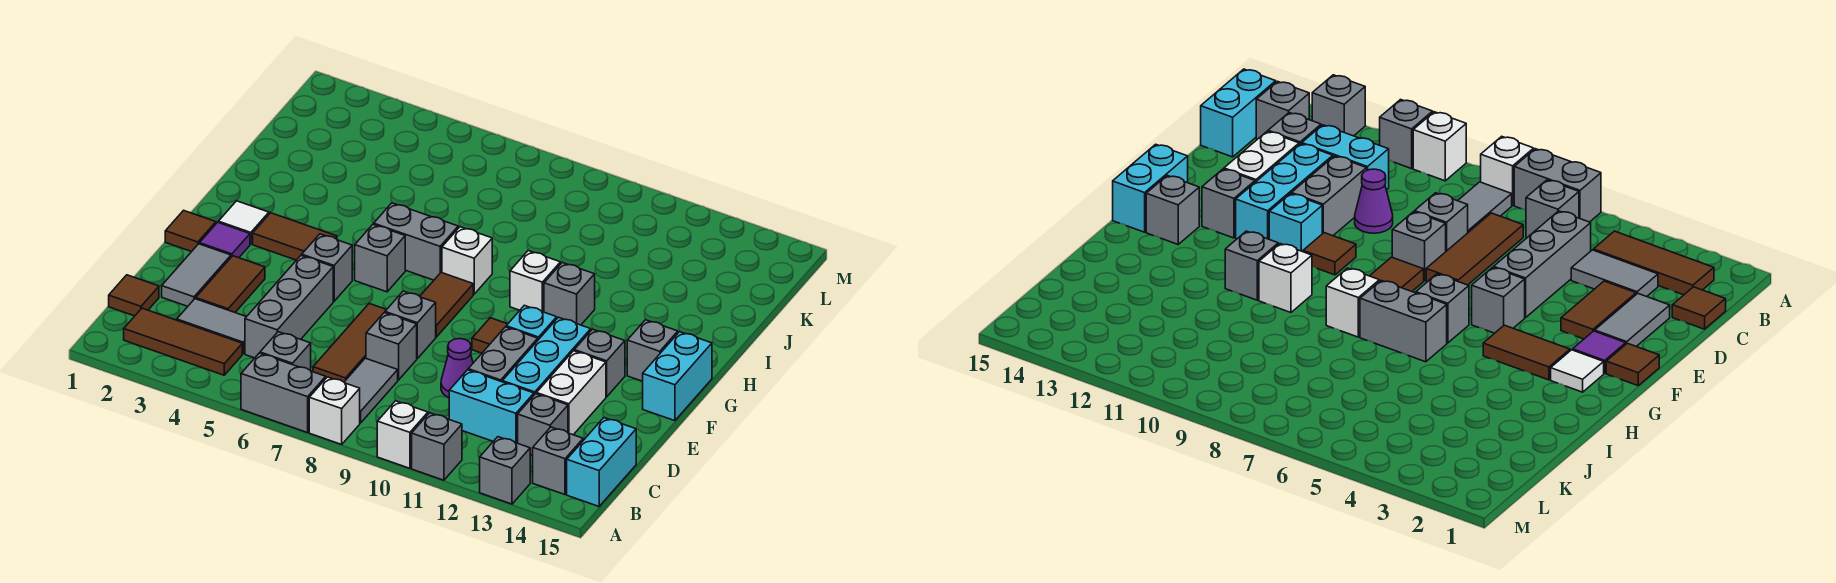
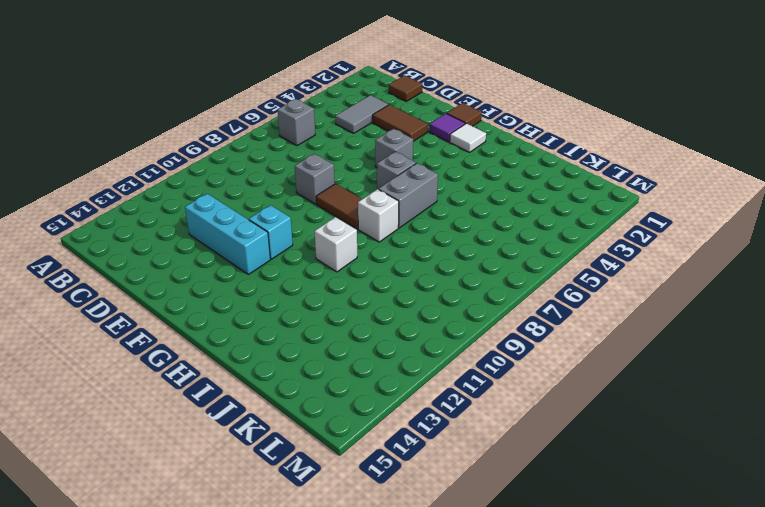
none -> grey brick A6:A7 level 1
none -> white brick A8 level 1
none -> white brick A10 level 1
none -> grey brick A11 level 1

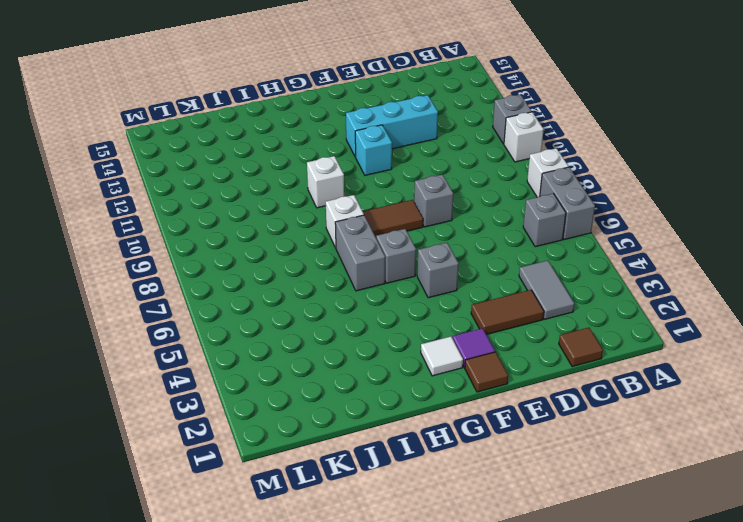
none -> grey brick A13 level 1
none -> brown tile B2:B4 level 1
none -> grey tile B8:C8 level 1
none -> grey brick B14 level 1

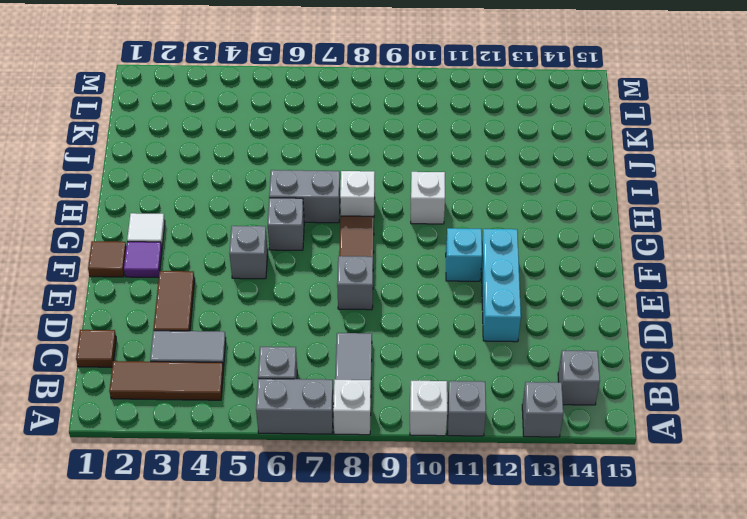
none -> cyan brick B15:C15 level 1
none -> grey brick C5:E5 level 1
none -> brown tile C7:E7 level 1
none -> cyan brick C11:C12 level 1

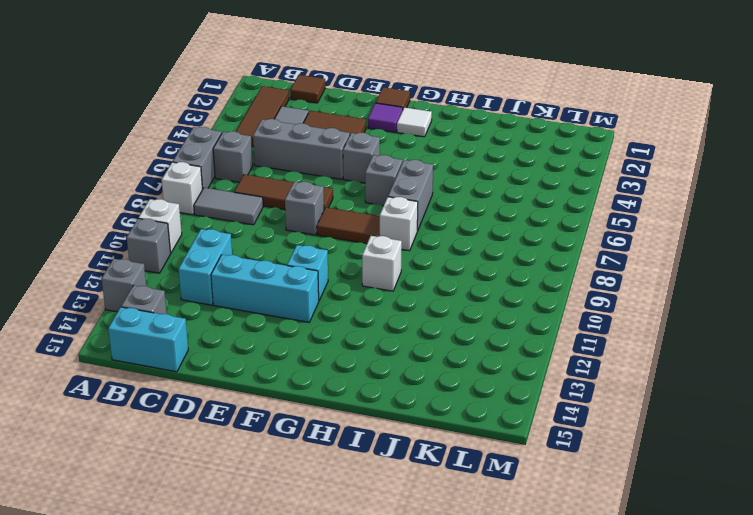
none -> grey brick C13 level 1
none -> grey tile D2:E2 level 1
none -> grey brick D8 level 1
none -> purple cone D10 level 1

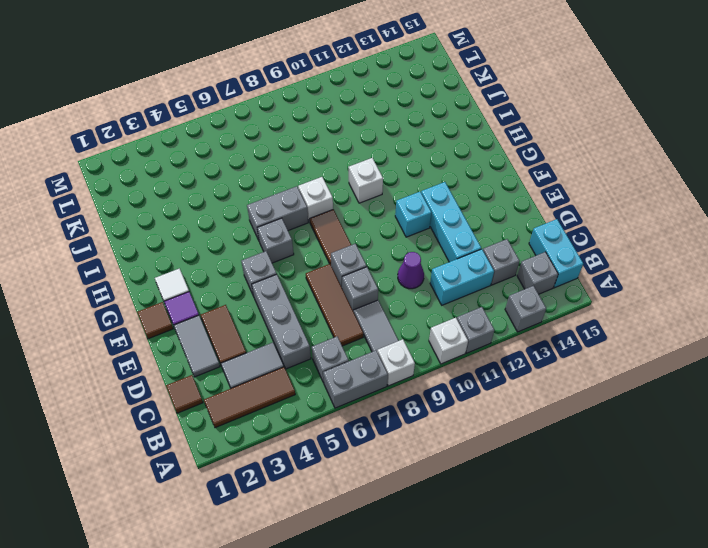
none -> grey brick D11:E11 level 1
none -> white brick D13:E13 level 1
none -> brown tile F10 level 1
none -> grey brick F13 level 1

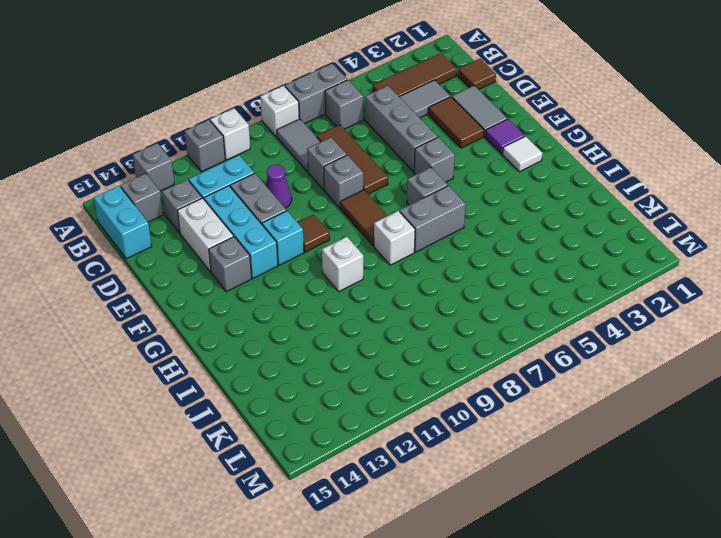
none -> brown tile F1 level 1
none -> cyan brick F15:G15 level 1
none -> brown tile G3:G4 level 1
none -> grey brick G14 level 1

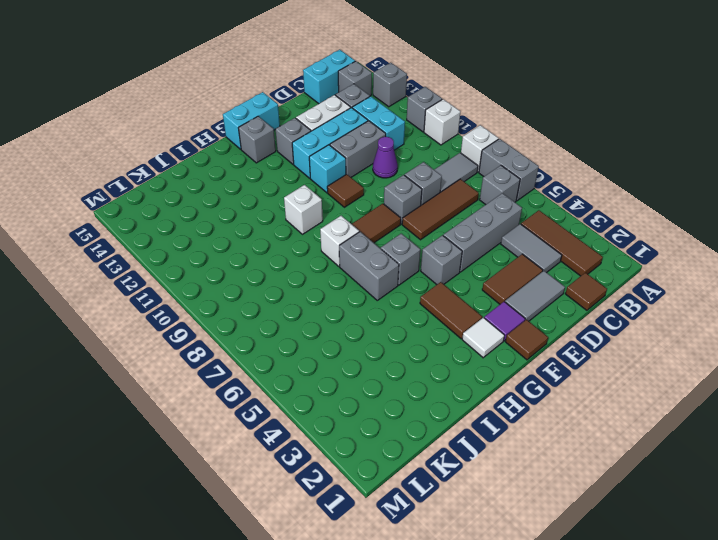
none -> grey brick H11 level 1

